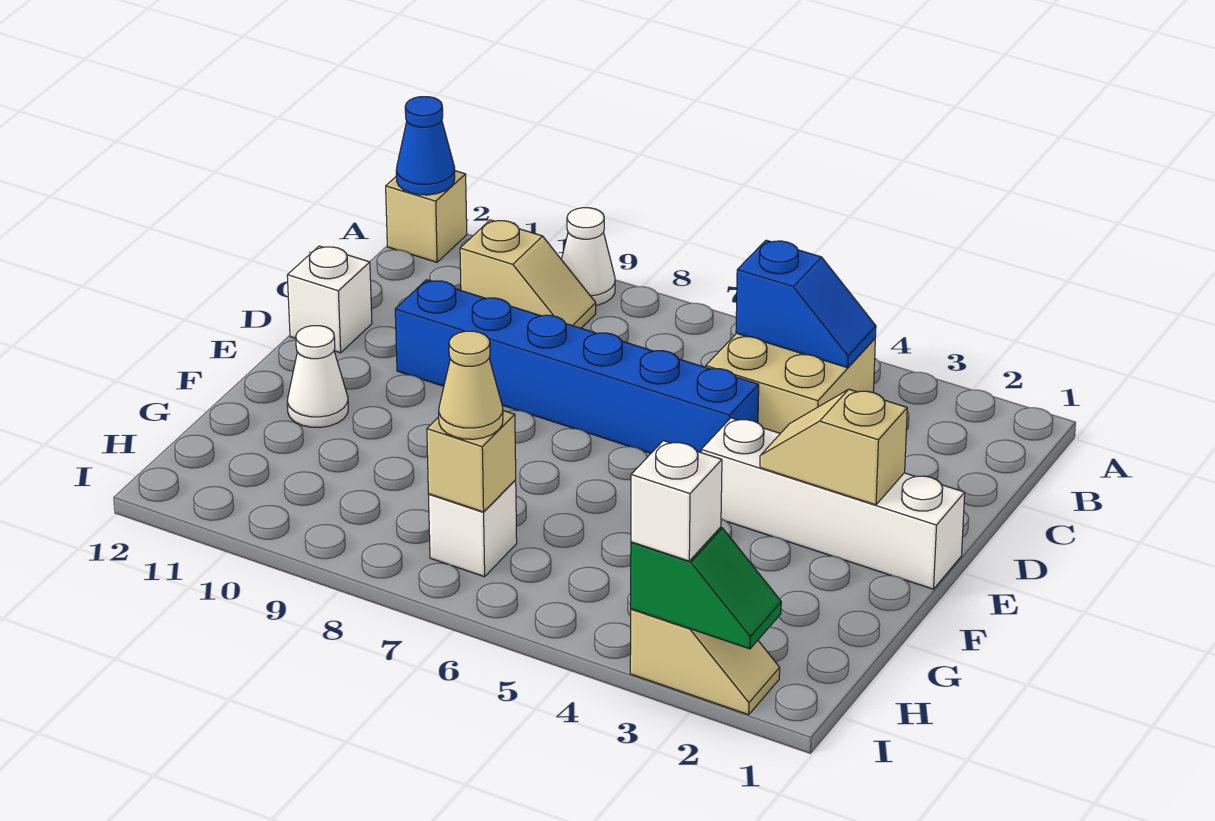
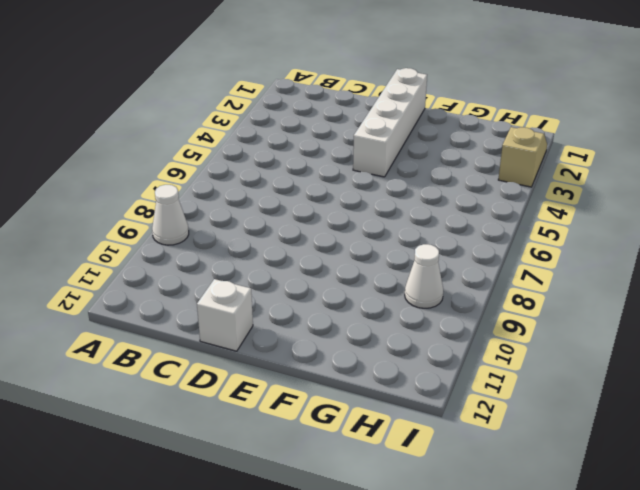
white cone H9 level 1 -> white cone F11 level 1
none -> tan brick A12 level 1
none -> tan brick B4:C5 level 1
none -> tan slope B9:B10 level 1 top 10

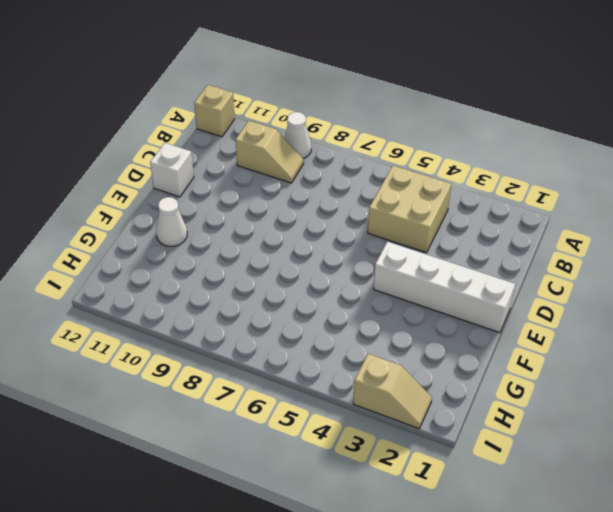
none -> blue brick D5:D10 level 1
none -> white brick H7 level 1
none -> blue cone A12 level 2

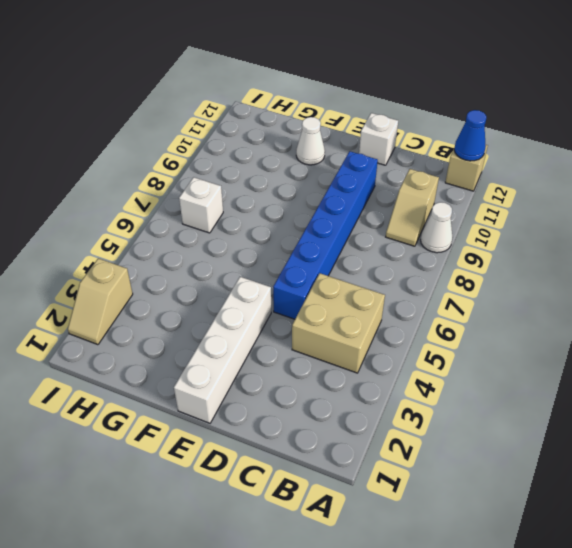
none -> blue slope B4:B5 level 2 top 5
none -> tan slope E2:E3 level 2 top 2
none -> tan brick H7 level 2

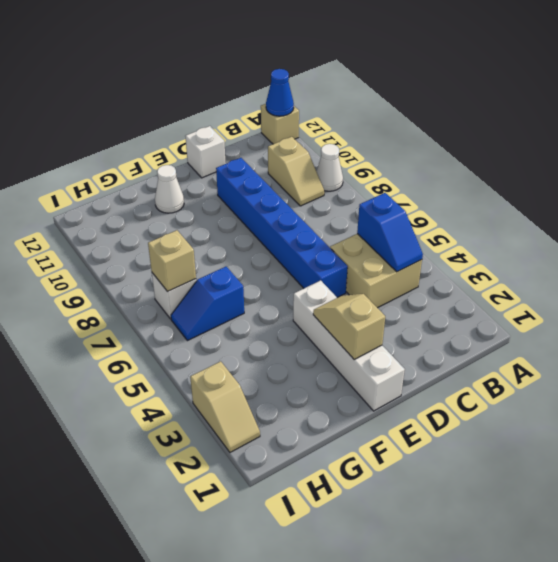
blue slope G6:H6 level 1 top G -> none
none -> green slope I2:I3 level 2 top 3
none -> tan cone H7 level 3
none -> white brick I3 level 3

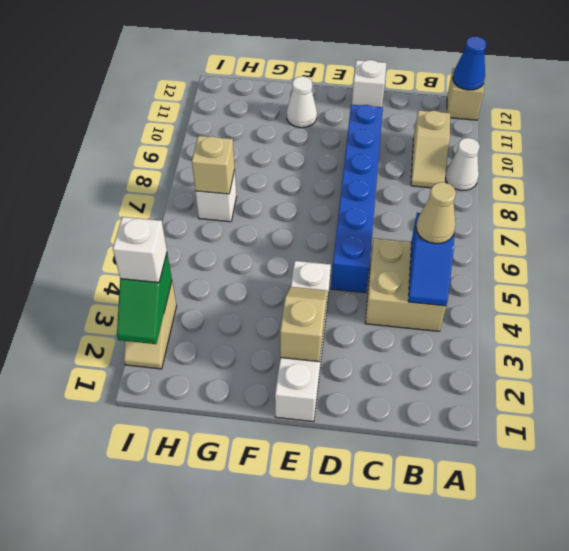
tan cone B5 level 3 -> tan cone H7 level 3

